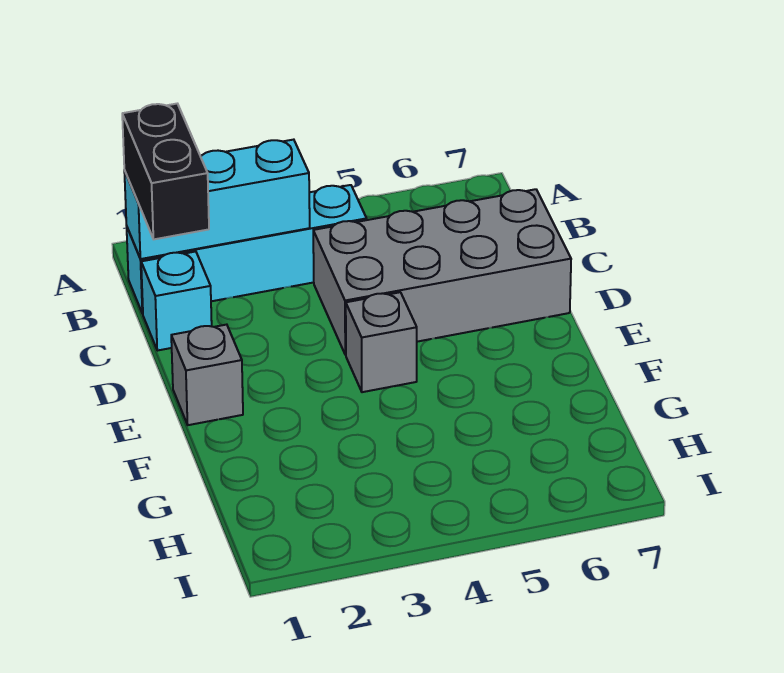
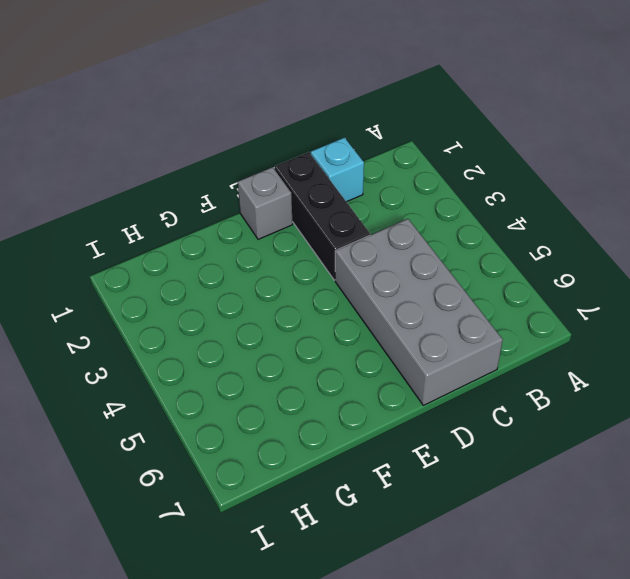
black brick D1:D3 level 1 -> none
none -> cyan brick B1:B4 level 1
none -> grey brick E4 level 1

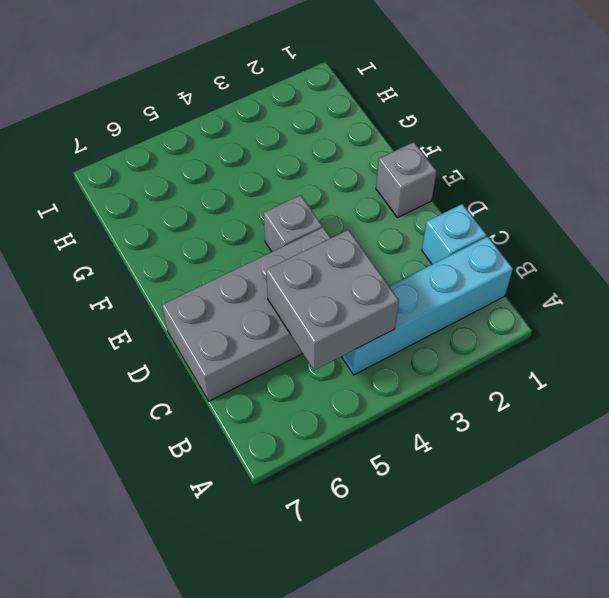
grey brick B4:C5 level 2 -> none
none -> cyan brick B1:B3 level 2
none -> black brick B1:C1 level 3

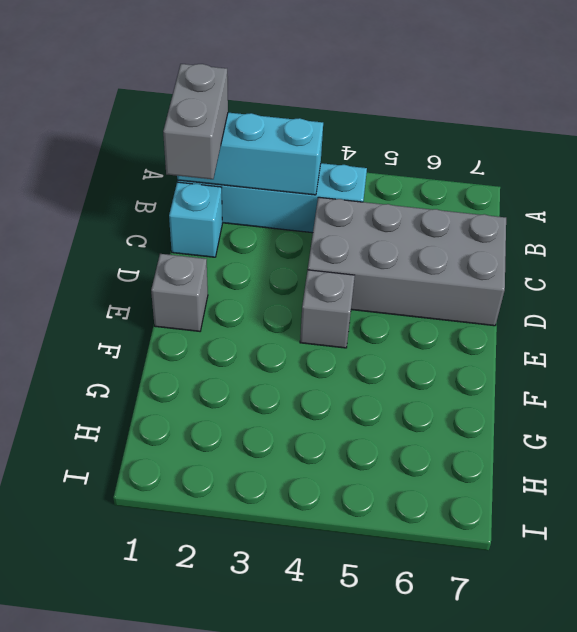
grey brick B1:C1 level 3 -> black brick B1:C1 level 3

